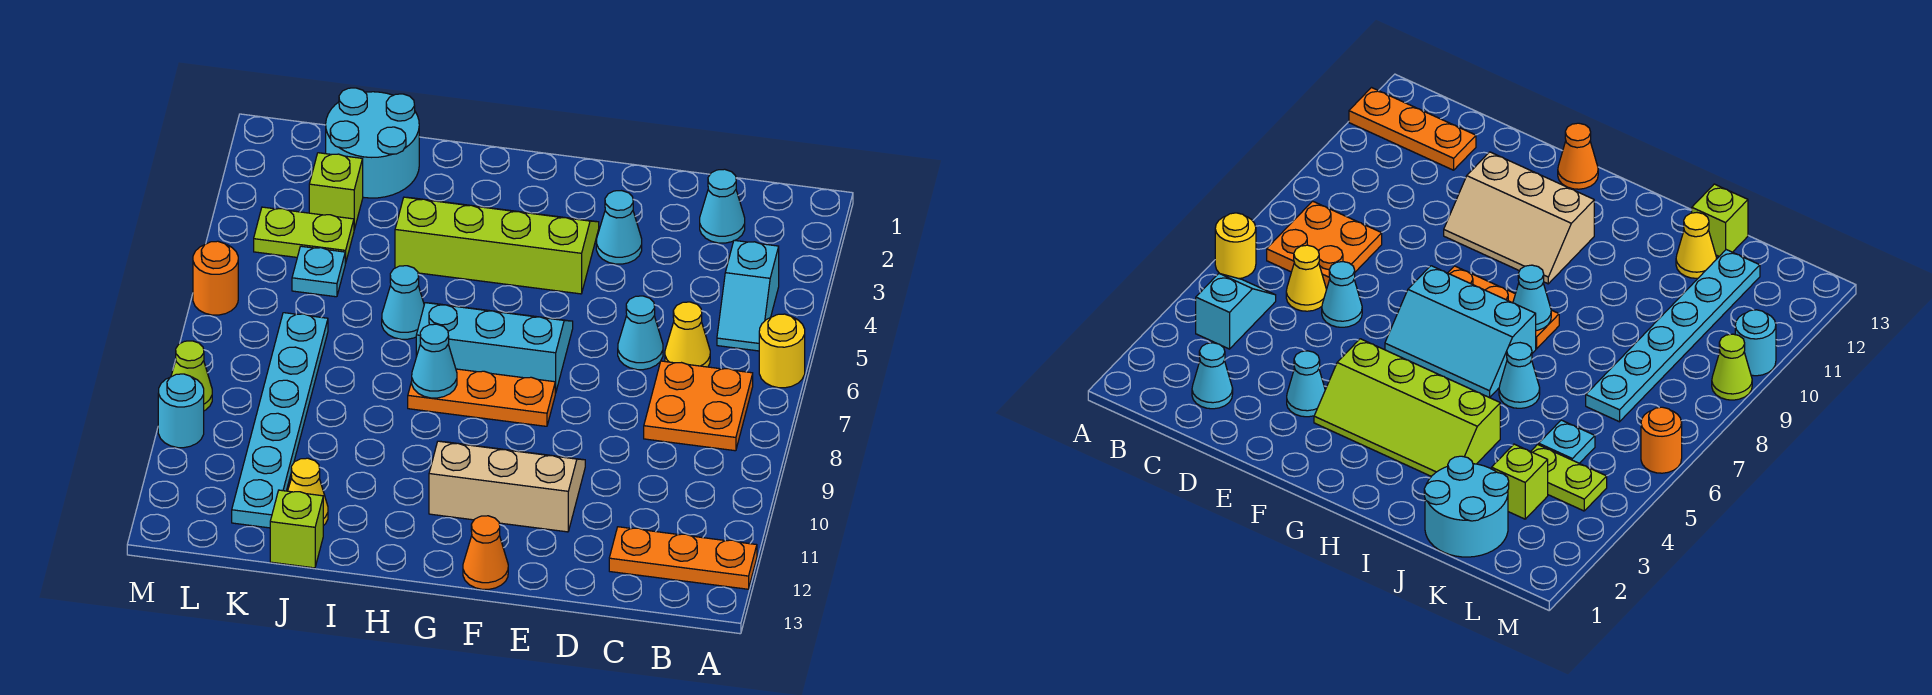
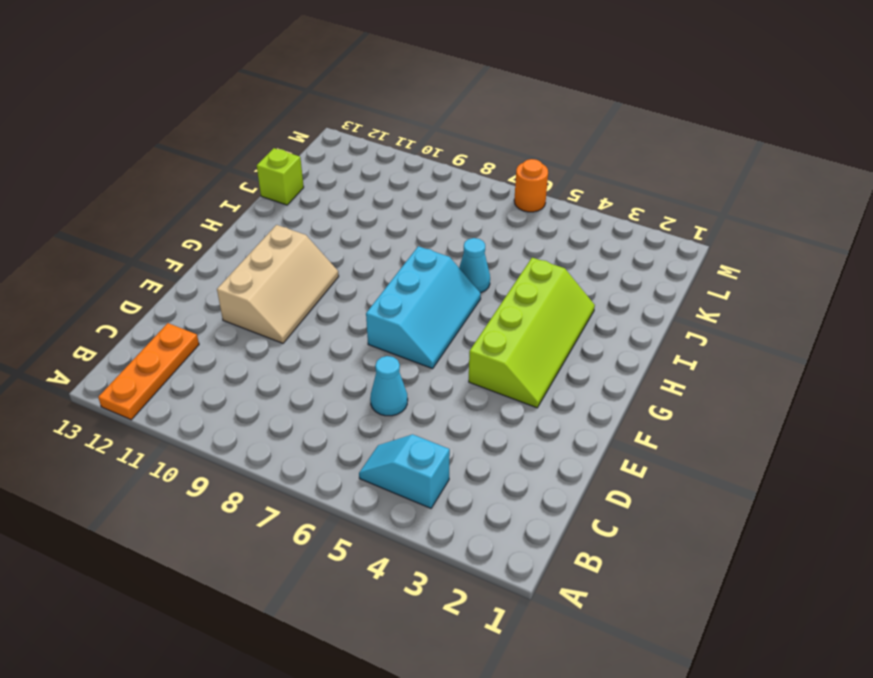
none -> yellow round brick A6 level 1
none -> orange plate B7:C8 level 1
none -> cyan cone C2 level 1

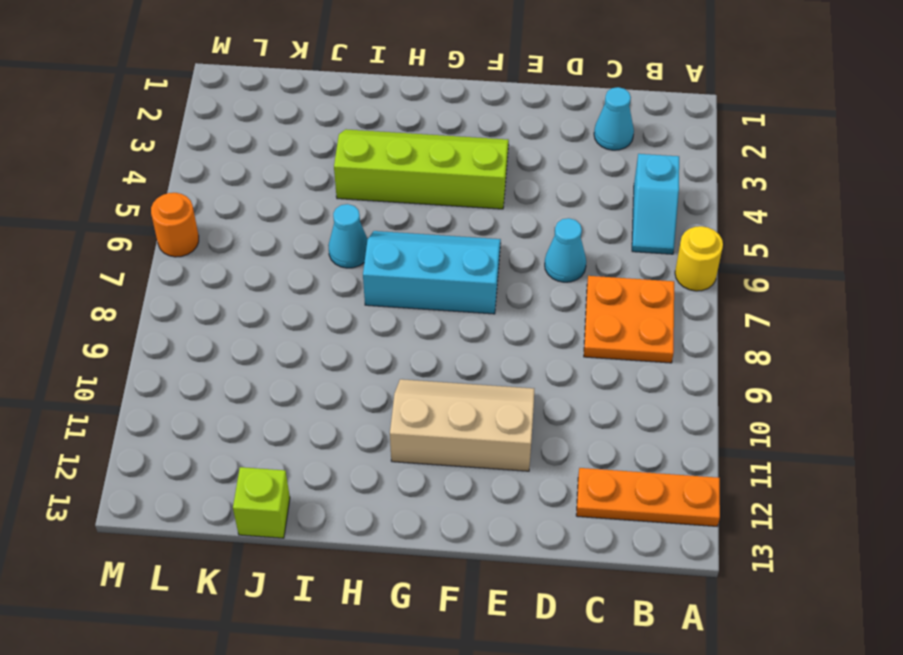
none -> yellow cone C6 level 1
none -> cyan cone E3 level 1
none -> orange plate F8:H8 level 1

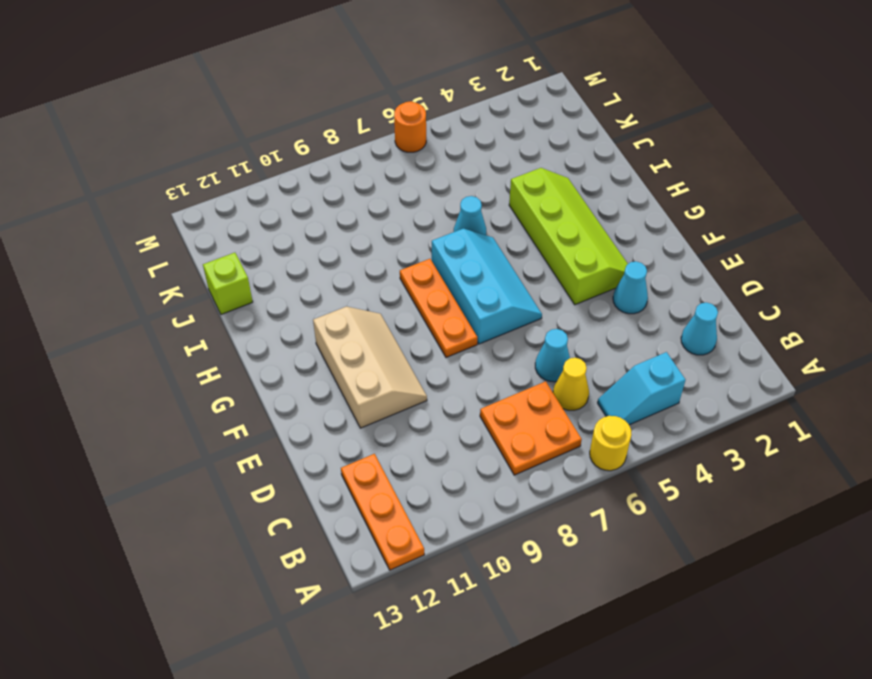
none -> orange cone F13 level 1
none -> cyan round brick J1:K2 level 1
none -> yellow cone J12 level 1

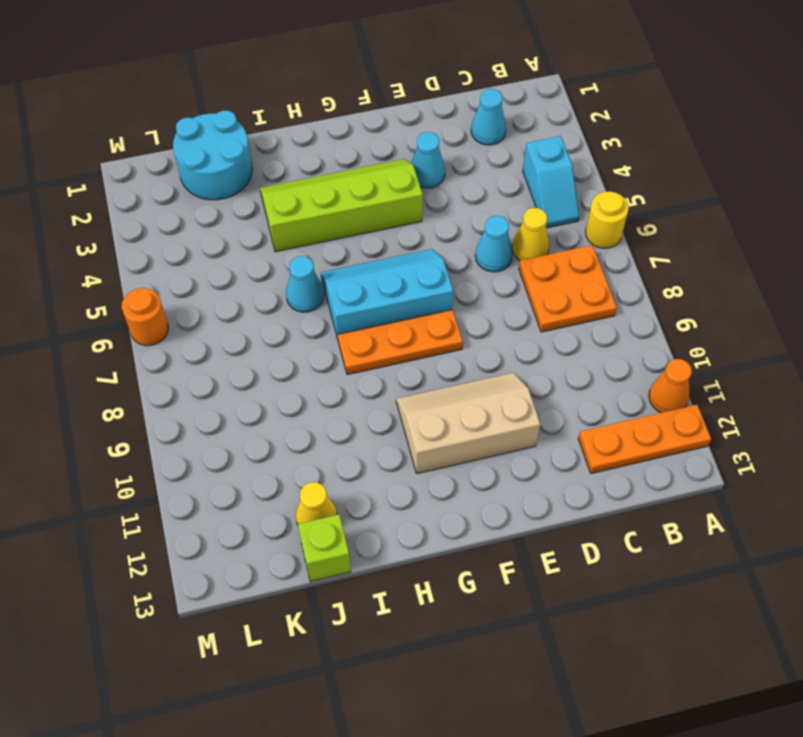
orange cone A11 level 1 -> orange cone F13 level 1
none -> lime brick K3 level 1
none -> lime plate K4:L4 level 1
none -> cyan plate K5 level 1

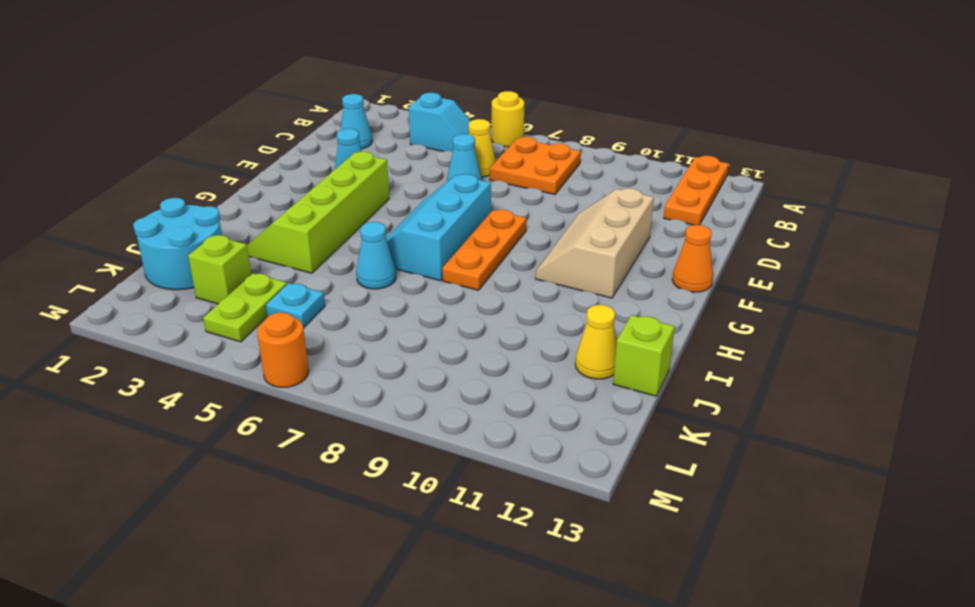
none -> cyan plate K7:K12 level 1
none -> lime cone M9 level 1
none -> cyan round brick M10 level 1

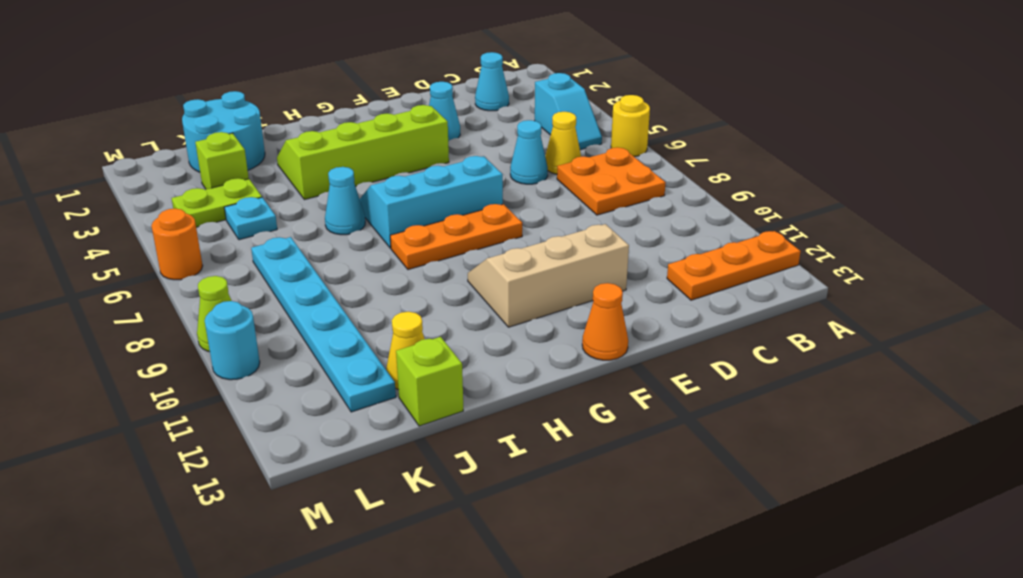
none -> cyan cone H8 level 2

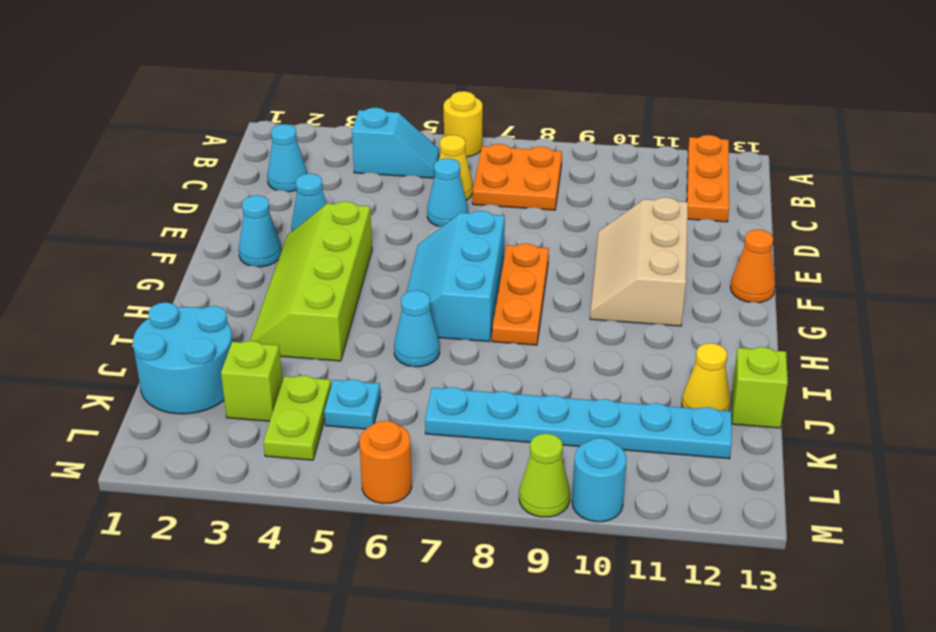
cyan cone F2 level 1 -> cyan cone H8 level 2

